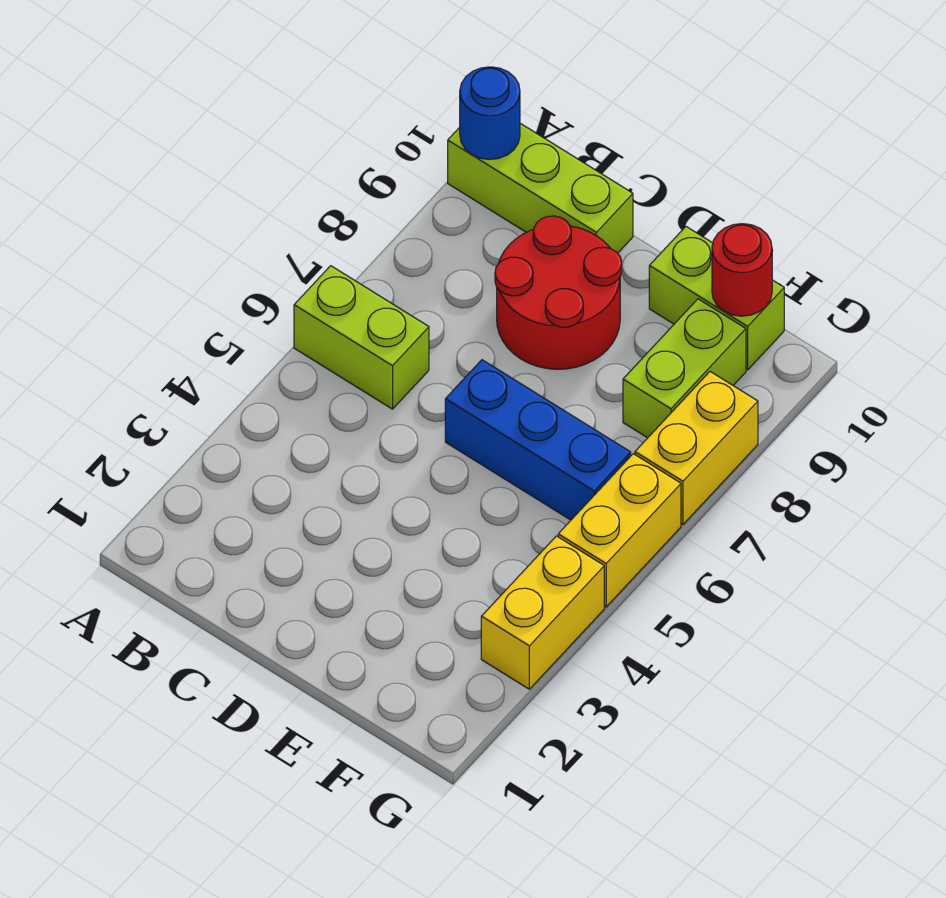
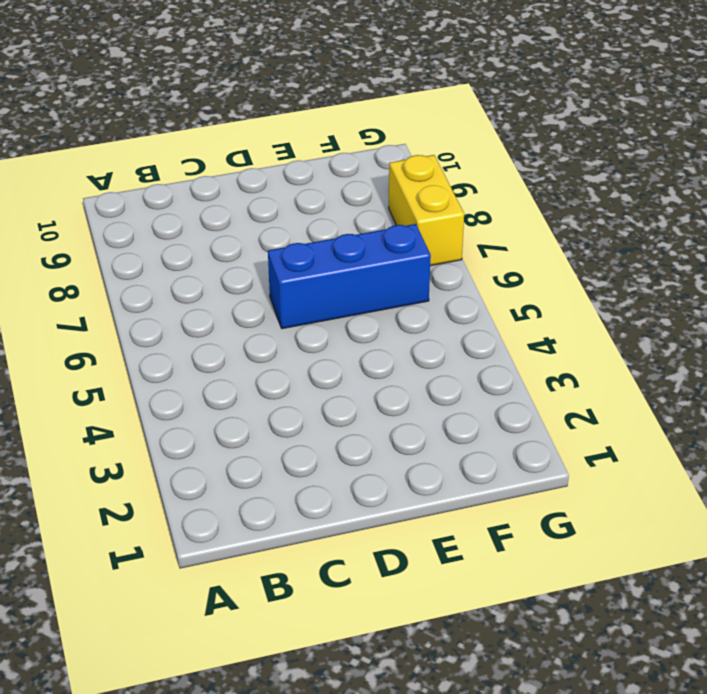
none -> lime brick A6:B6 level 1
none -> lime brick A10:C10 level 1

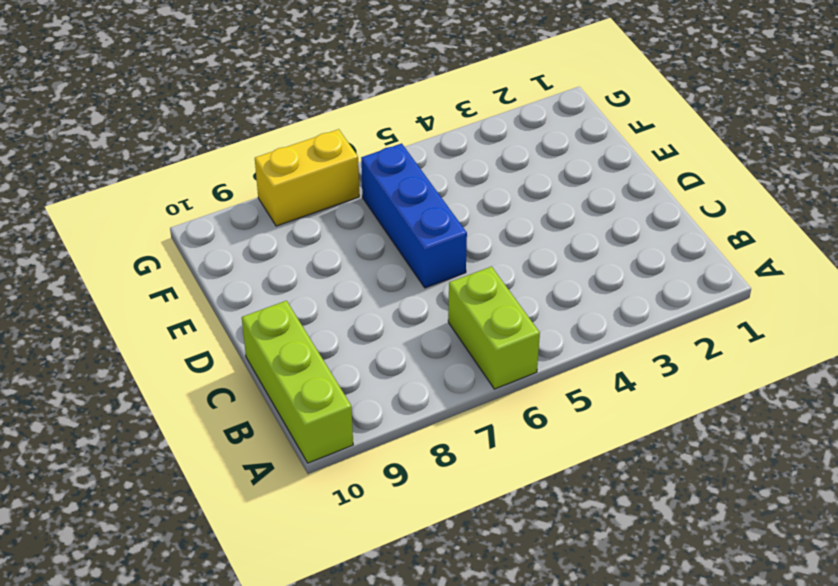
none -> red round brick C8:D9 level 1
none -> lime brick E10:F10 level 1

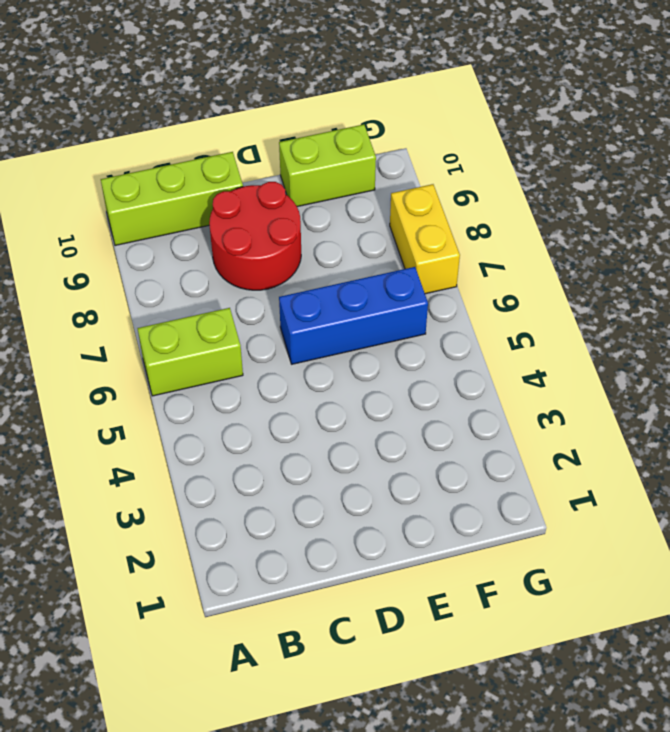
none -> lime brick F8:F9 level 1
none -> yellow brick G3:G4 level 1

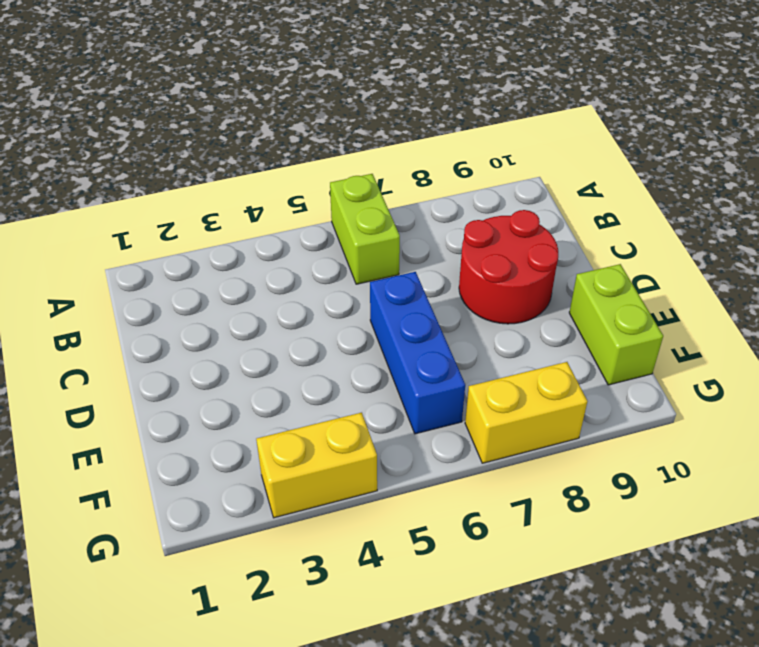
none -> lime brick A10:C10 level 1
none -> lime brick F8:F9 level 1

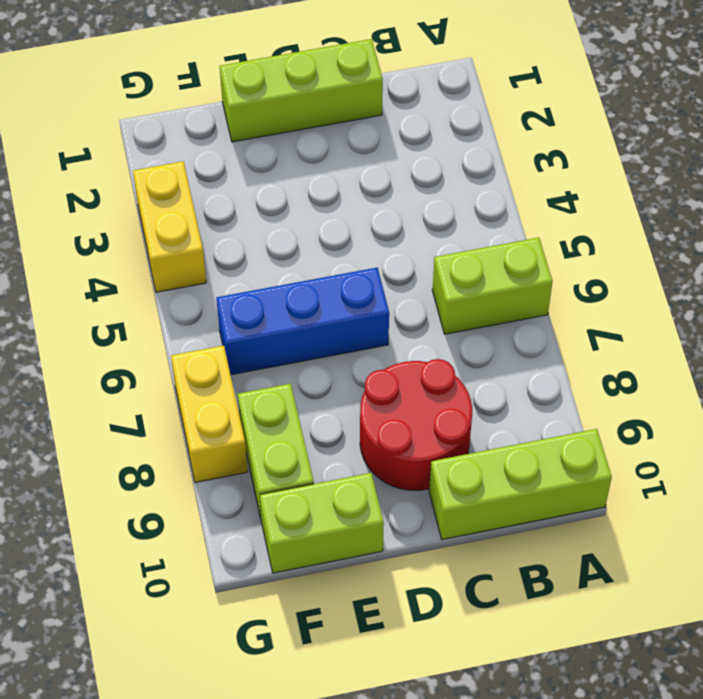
lime brick C1:E1 level 1 -> none
none -> yellow brick G5:G6 level 1
none -> blue round brick A10 level 2

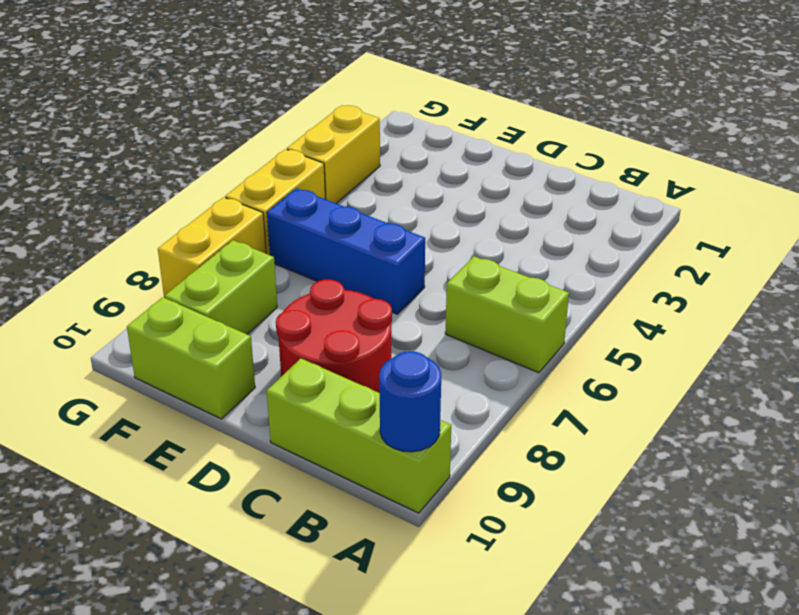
none -> red round brick F10 level 2

